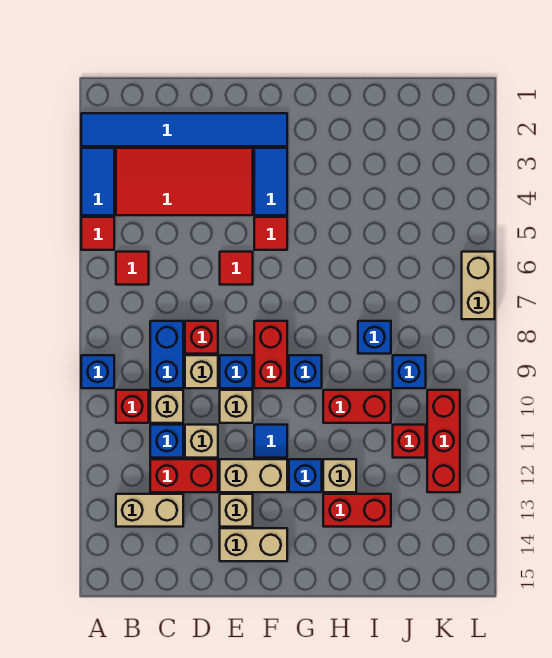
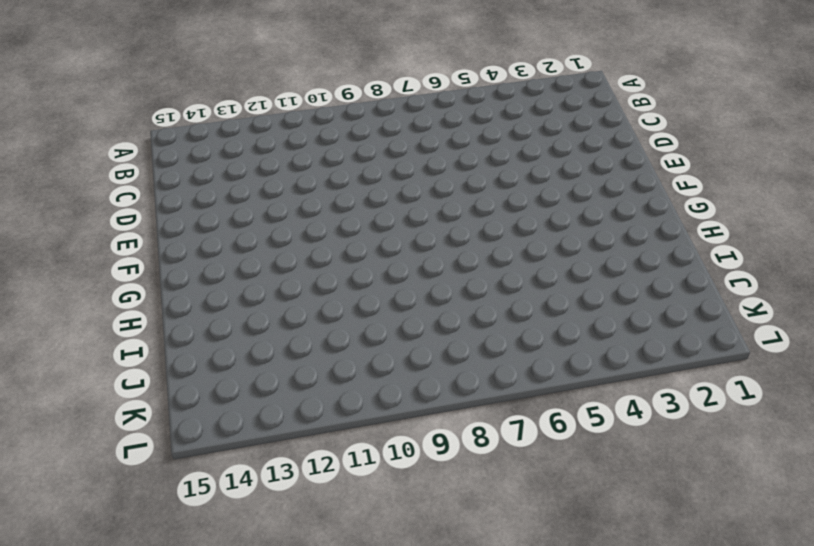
none -> blue tile A2:F2 level 1
none -> blue tile A3:A4 level 1
none -> red tile A5 level 1
none -> blue brick A9 level 1

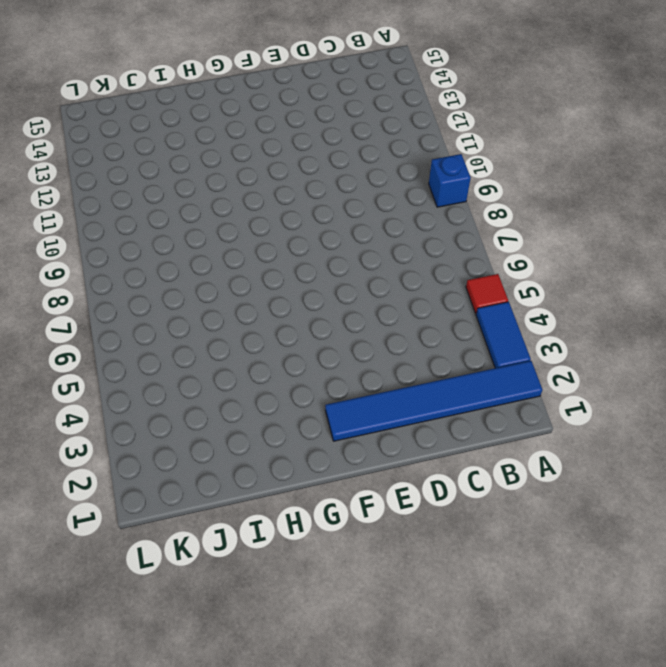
none -> red tile B3:E4 level 1
none -> red tile B6 level 1
none -> red brick B10 level 1
none -> tan brick B13:C13 level 1

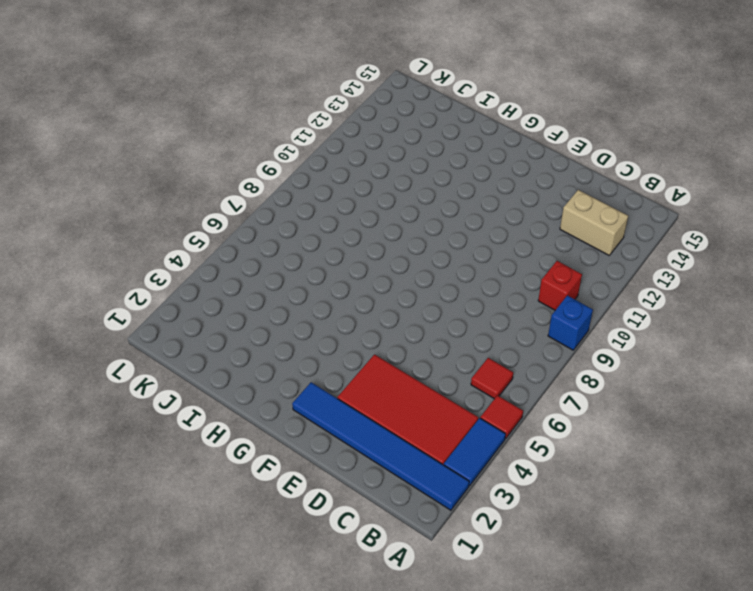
none -> blue brick C8:C9 level 1
none -> tan brick C10 level 1
none -> blue brick C11 level 1
none -> red brick C12:D12 level 1

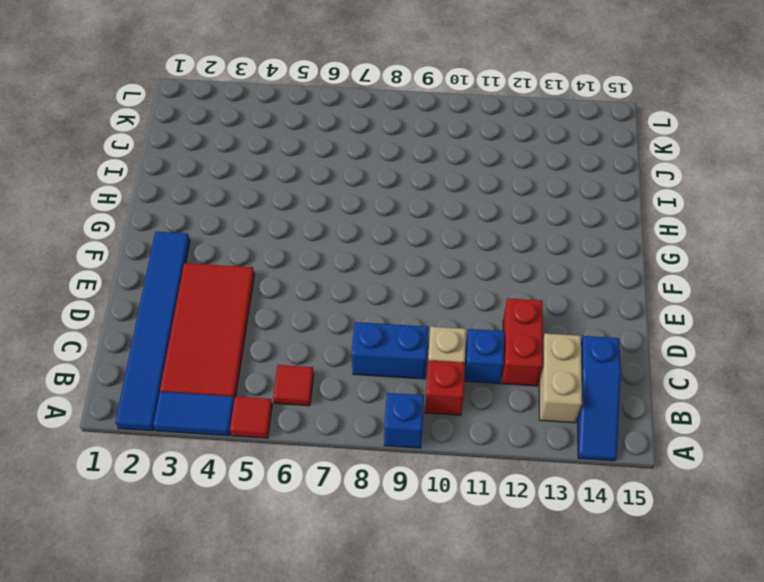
blue slope A14:C14 level 1 top C -> none
none -> red brick D8 level 1
none -> tan brick D9 level 1
none -> tan brick D11 level 1
none -> red tile E6 level 1

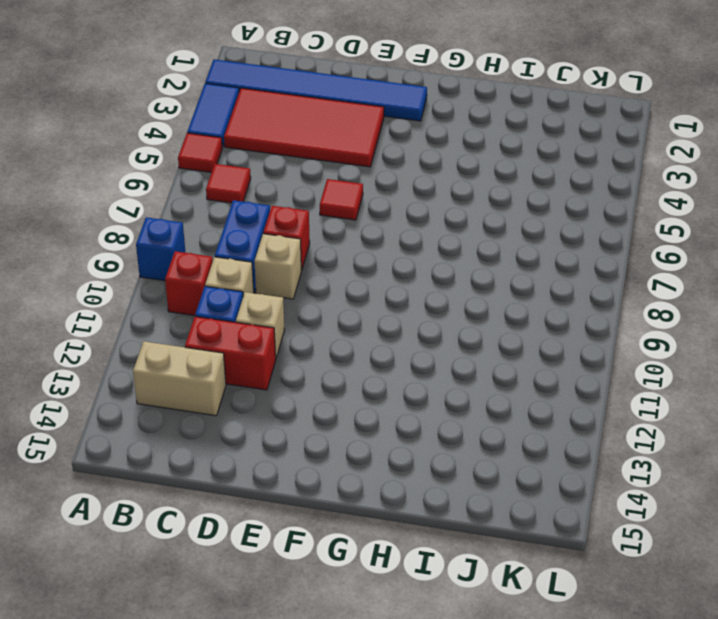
none -> blue brick E9 level 1
none -> tan brick E10 level 1
none -> tan brick E12:F12 level 1
none -> tan brick E13 level 1

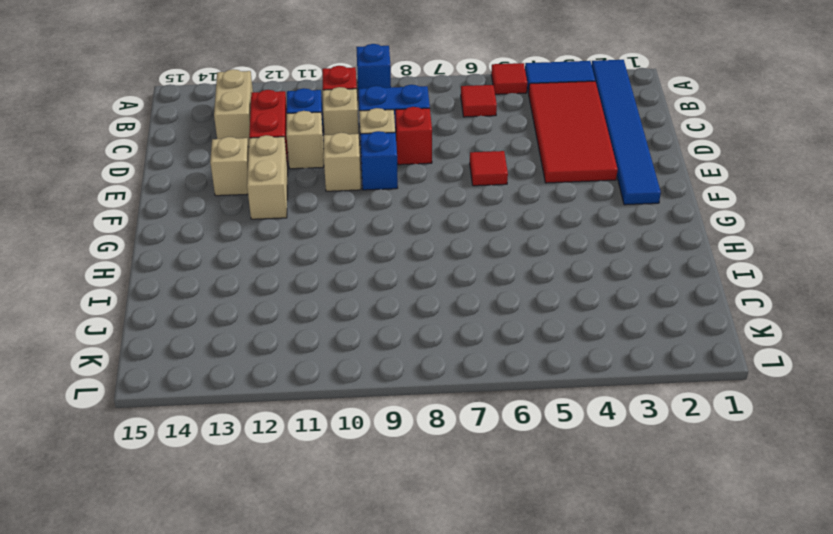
none -> tan brick E14:F14 level 1
none -> blue tile F3:F4 level 1
none -> red tile F5 level 1
none -> red brick F8:F9 level 1

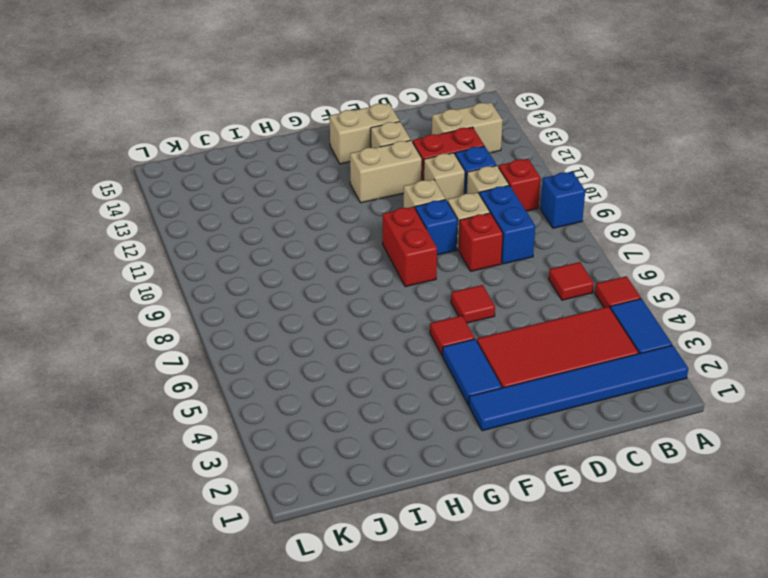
none -> blue tile F11 level 1
none -> blue brick G9 level 1
none -> blue brick G12 level 1
none -> red brick H10:I10 level 1

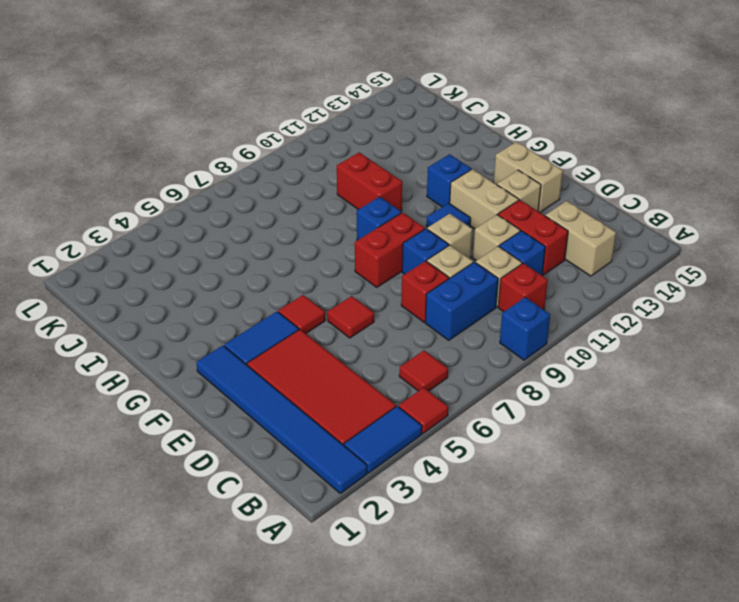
none -> tan brick H12 level 1
none -> red brick H13:I13 level 1
none -> blue brick I8 level 1
none -> blue brick J9 level 1

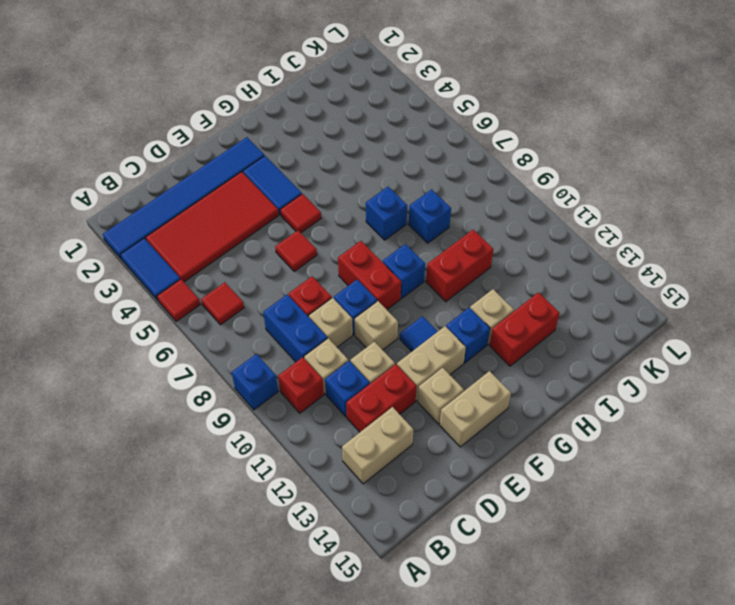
blue brick H7 level 1 -> blue brick J9 level 1
none -> red brick J11 level 1
none -> red brick K10:K12 level 1
none -> tan brick L6:L7 level 1

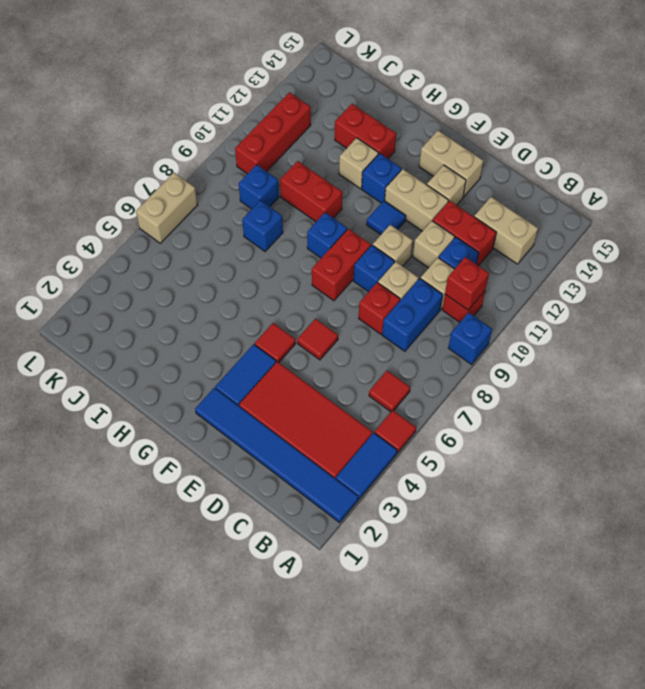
red brick B10 level 2 -> red brick J11 level 1

